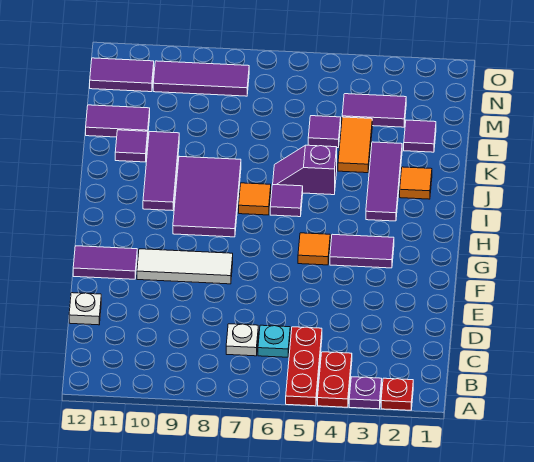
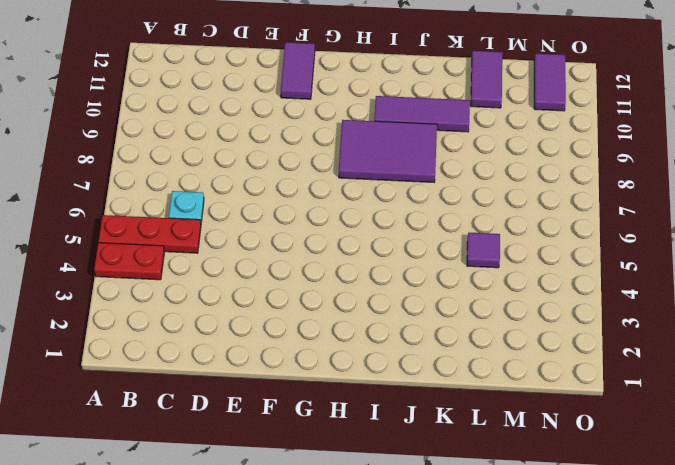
none -> red plate A2 level 1
none -> purple plate A3 level 1
none -> white plate C7 level 1

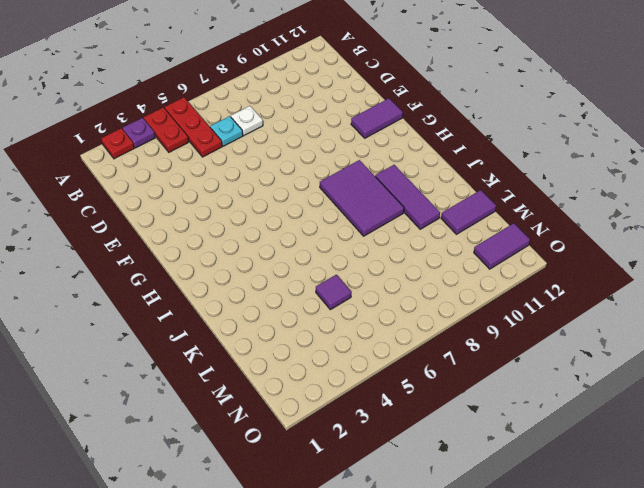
none -> white plate D12 level 1
none -> white tile F8:F10 level 1
none -> purple tile G3:G4 level 1

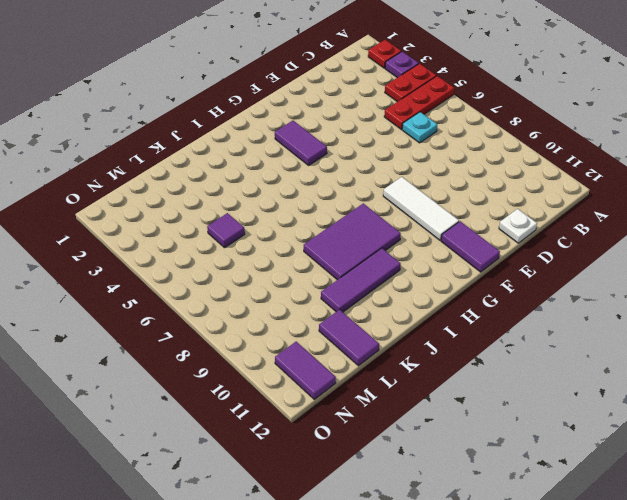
none -> white plate C7 level 1
none -> orange tile G5 level 1
none -> purple tile I3:K3 level 1

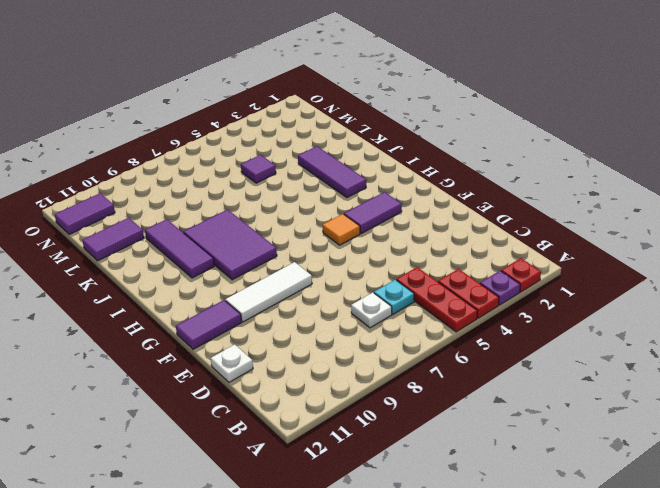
none -> purple tile I6 level 1
none -> orange tile I7 level 1
none -> orange tile J2 level 1

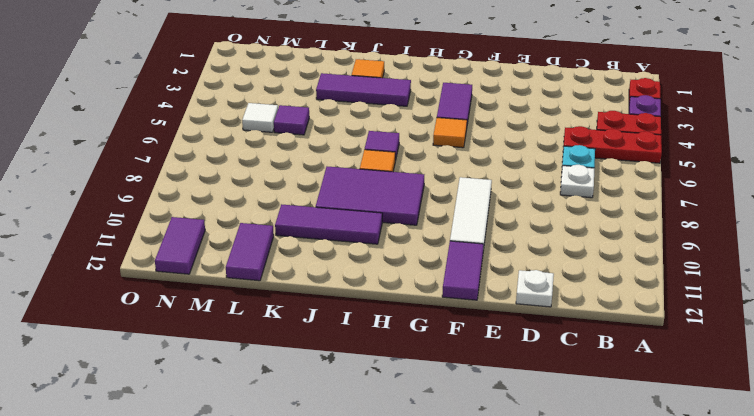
white tile M5 level 1 -> none
none -> purple slope J5:J6 level 1 top 5
none -> orange tile K4:L4 level 1
none -> purple tile K11 level 1

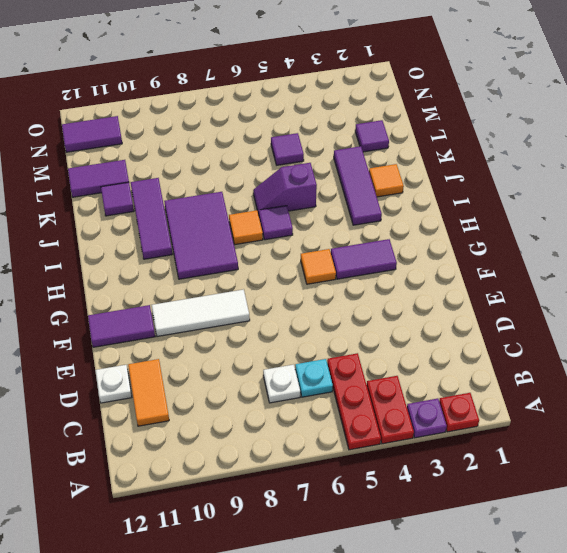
orange tile C11:D11 level 1 -> orange tile K4:L4 level 1
none -> purple tile M3:M4 level 1
none -> purple tile N8:N10 level 1

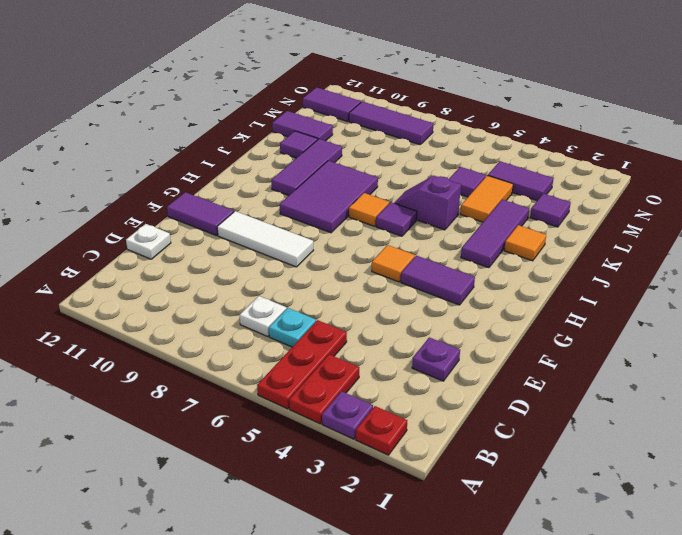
purple plate D2 level 1 -> none

